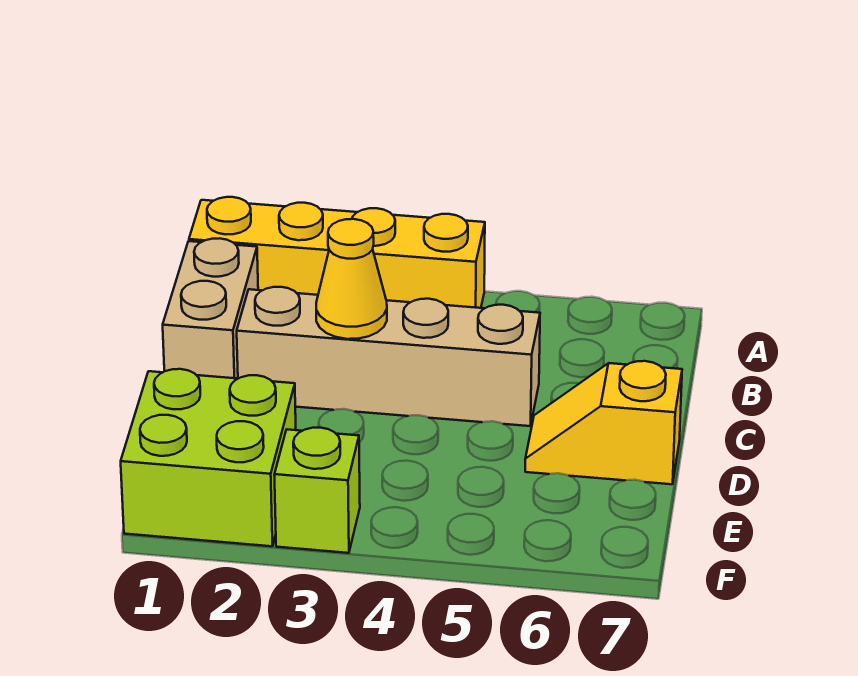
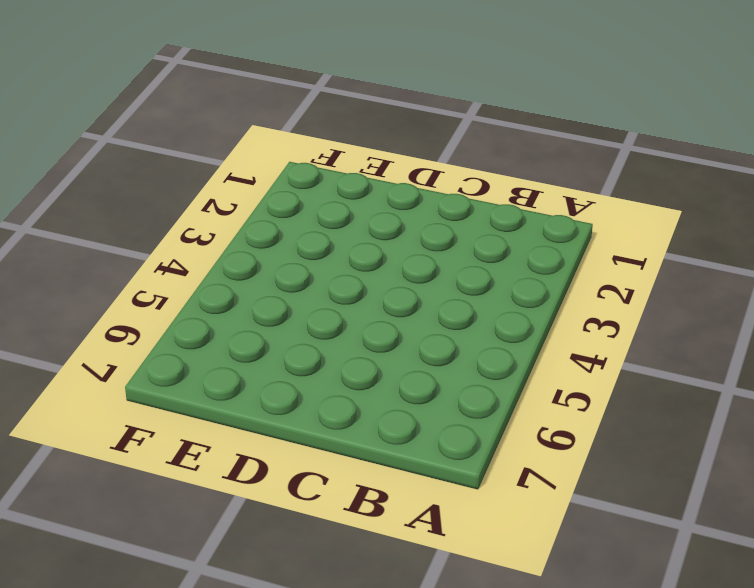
none -> yellow brick A1:A4 level 1
none -> tan brick B1:C1 level 1

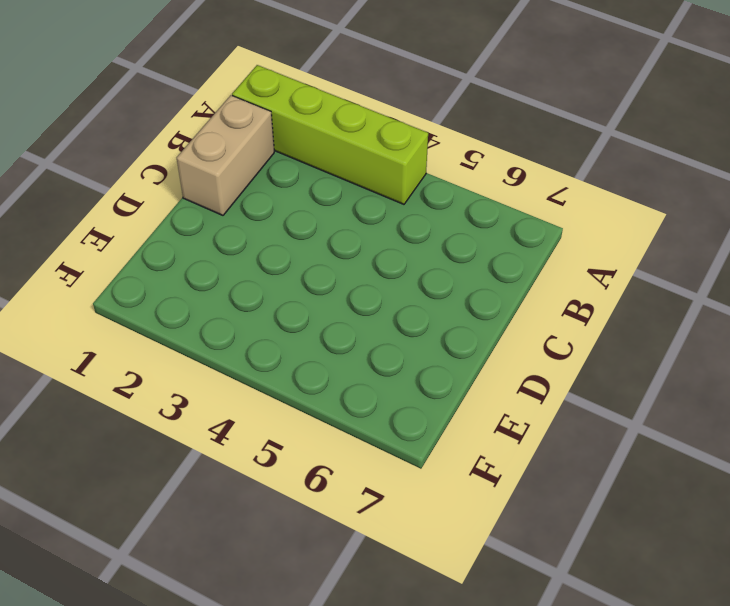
lime brick A1:A4 level 1 -> yellow brick A1:A4 level 1
none -> tan brick C2:C5 level 1
none -> yellow slope D6:D7 level 1 top 7

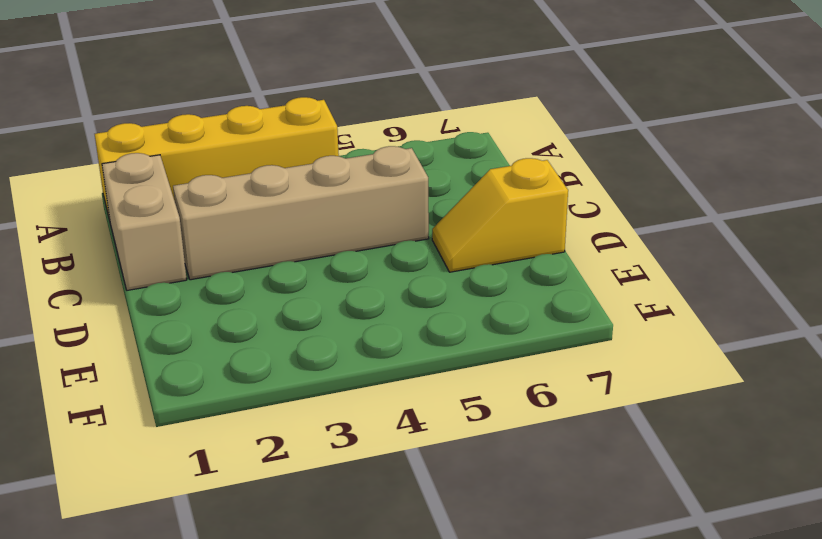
none -> lime brick E1:F2 level 1
none -> lime brick F3 level 1

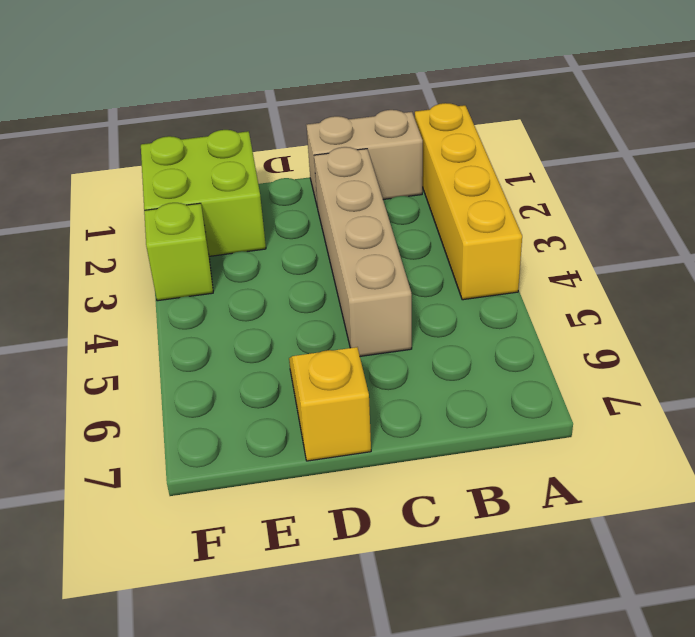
none -> yellow cone C3 level 2

